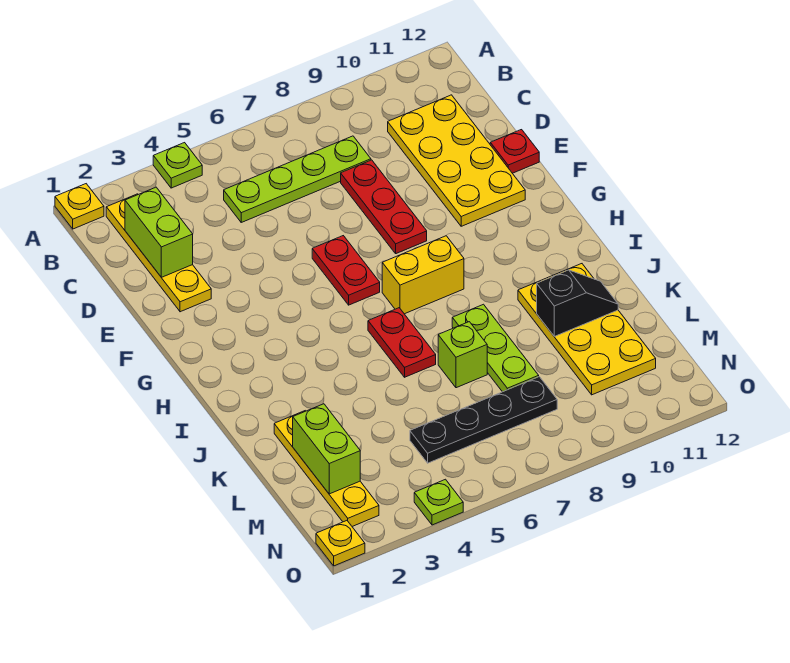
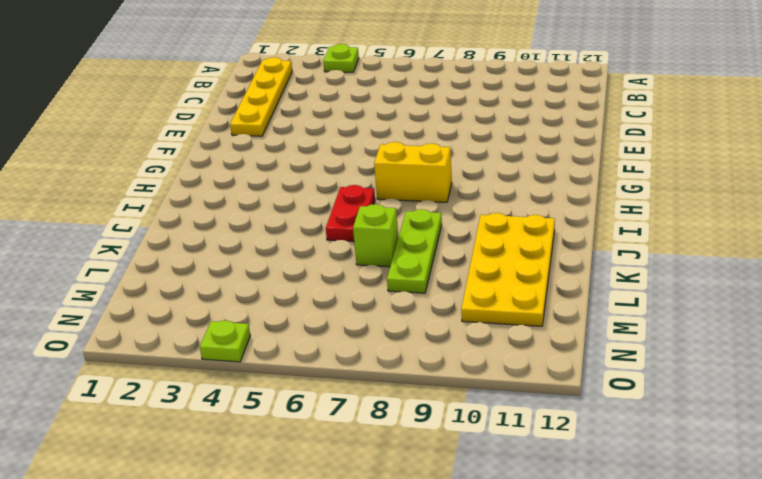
none -> yellow plate A1 level 1
none -> lime plate C5:C8 level 1
none -> yellow plate C10:F11 level 1

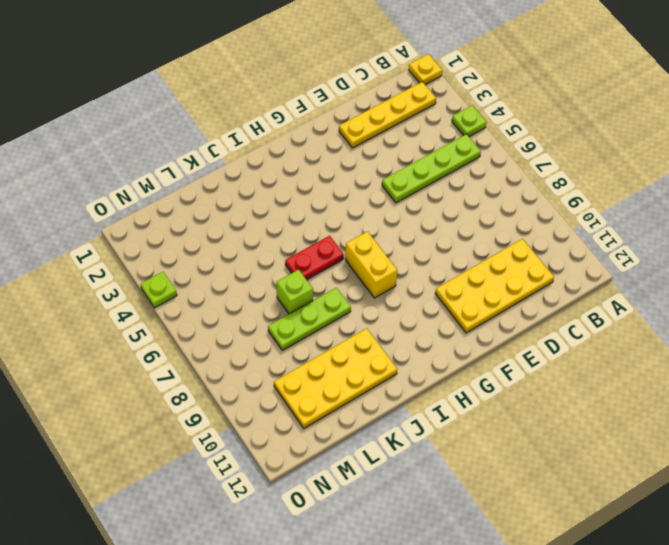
lime plate B5:E5 level 1 -> lime plate C5:C8 level 1
none -> red plate D8:F8 level 1
none -> red plate E12 level 1
none -> red plate F6:G6 level 1

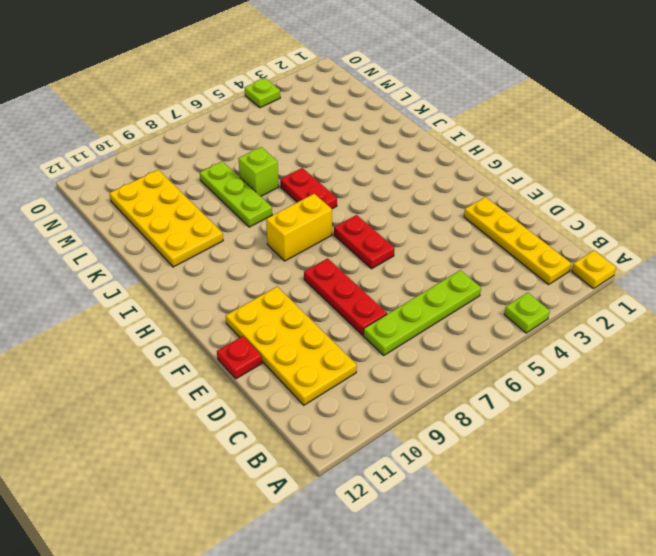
none -> yellow plate K2:N2 level 1
none -> black plate M5:M8 level 1
none -> yellow plate O1 level 1

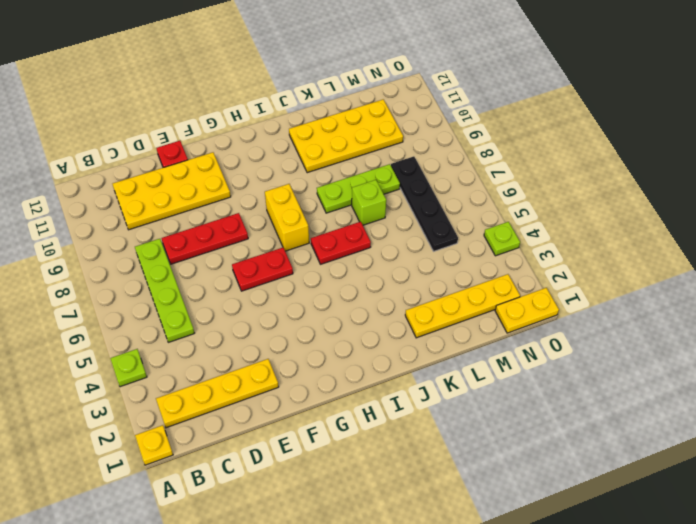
yellow plate N1:O1 level 1 -> yellow plate O1 level 1
none -> lime brick C2:D2 level 2
none -> black slope K10:K11 level 2 top 10
none -> lime brick L2:M2 level 2

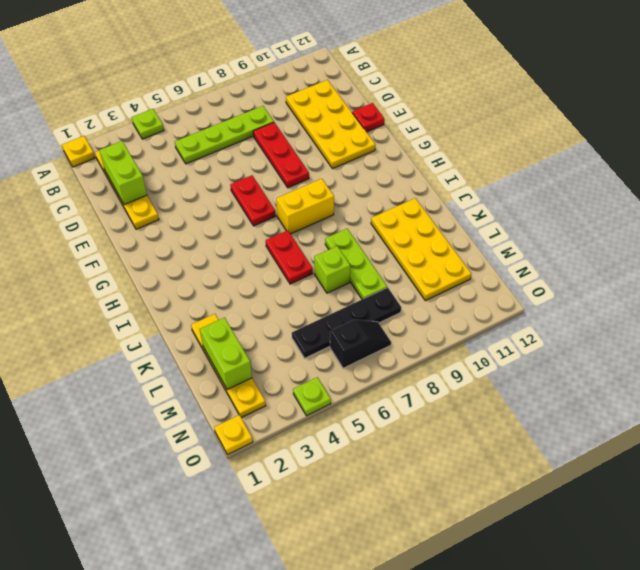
black slope N6:N7 level 1 top 6 -> black slope K10:K11 level 2 top 10

